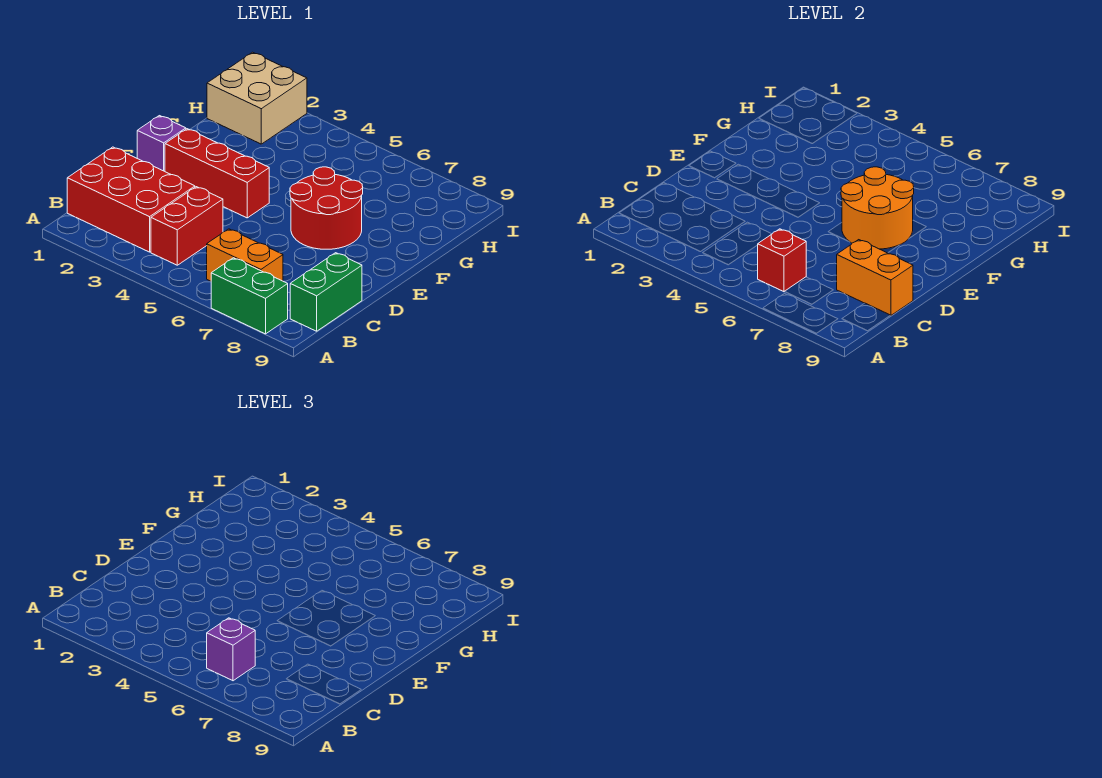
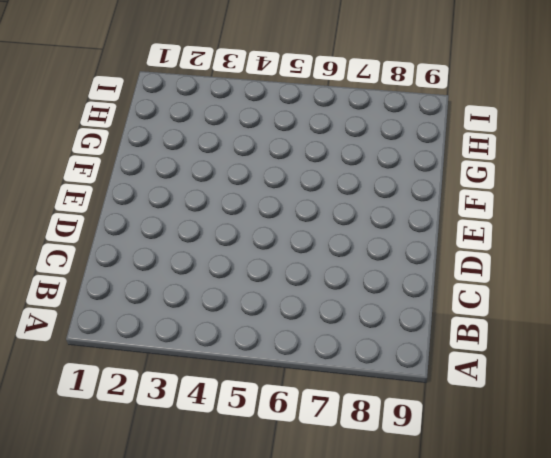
none -> green brick A7:A8 level 1
none -> red brick B1:C3 level 1
none -> red brick B4:C4 level 1

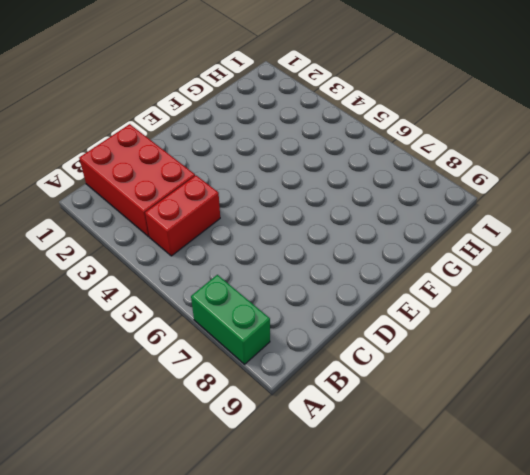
none -> orange brick B6:B7 level 1
none -> green brick B9:C9 level 1
none -> purple brick E1 level 1

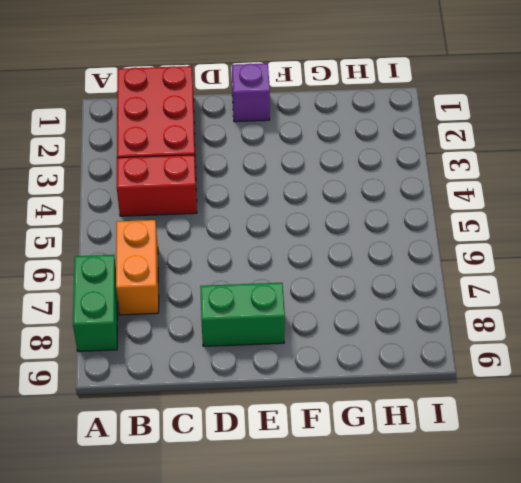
green brick D8:E8 level 1 -> green brick B9:C9 level 1
none -> red brick E2:E4 level 1
none -> red round brick E6:F7 level 1
none -> tan brick H1:I2 level 1

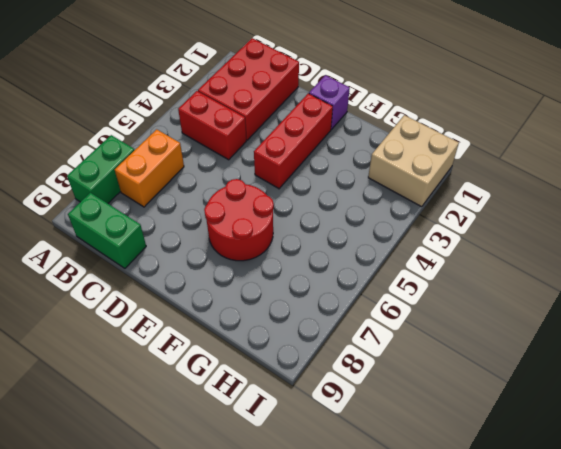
none -> red brick B6 level 2
none -> orange brick C8:C9 level 2
none -> orange round brick E6:F7 level 2

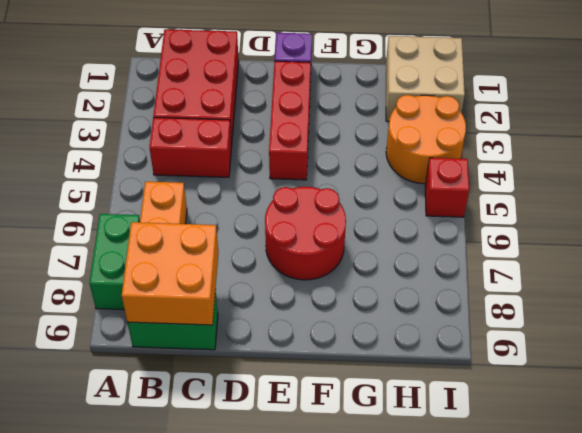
orange brick B8:C9 level 2 -> orange brick C8:C9 level 2
orange round brick H3:I4 level 1 -> orange round brick E6:F7 level 2
red brick I5 level 1 -> red brick B6 level 2
none -> purple brick B6 level 3

